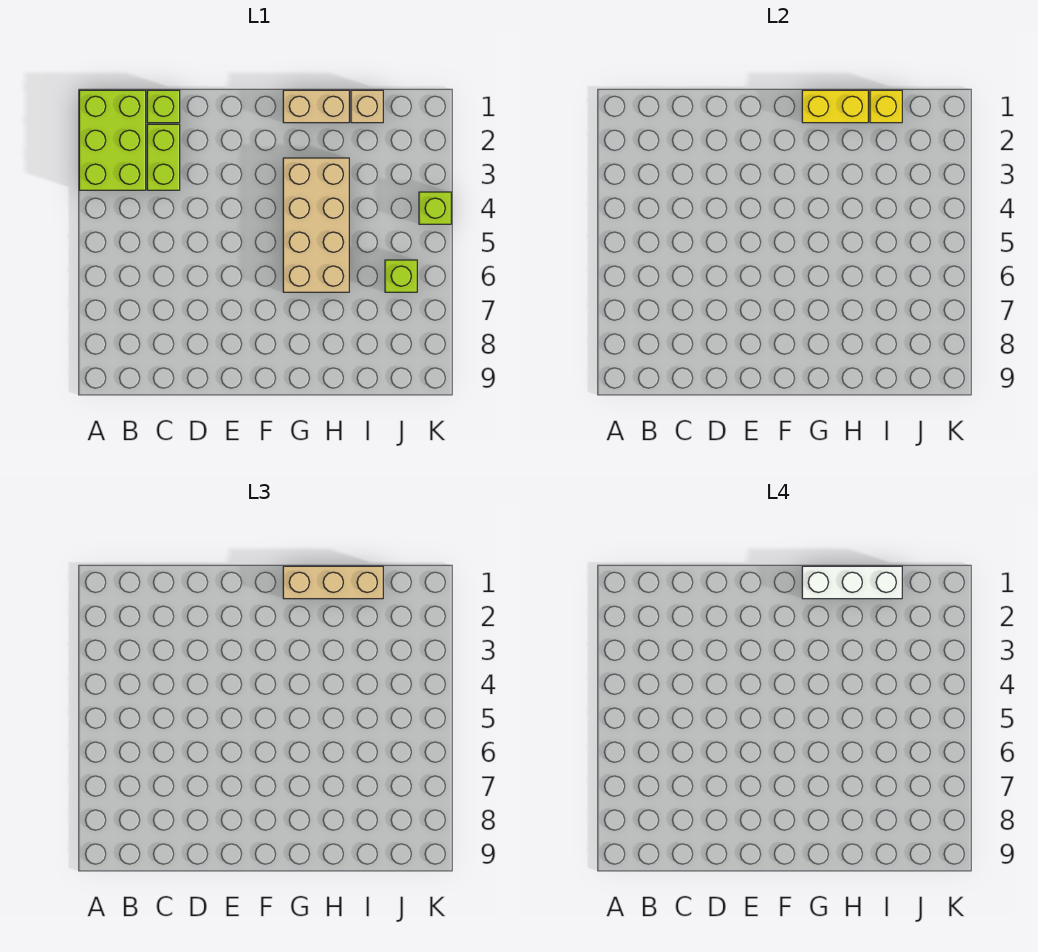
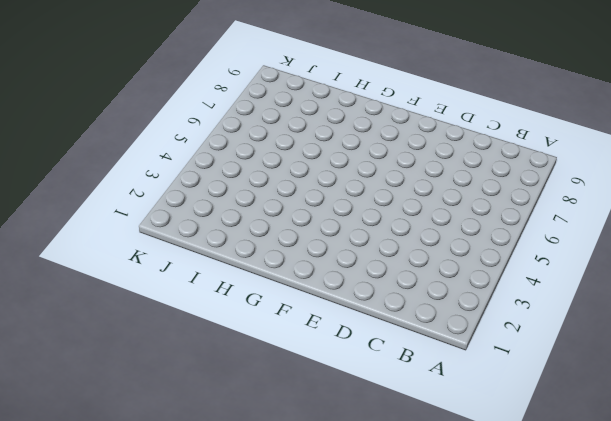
none -> lime brick A1:B3 level 1
none -> lime brick C1 level 1
none -> lime brick C2:C3 level 1

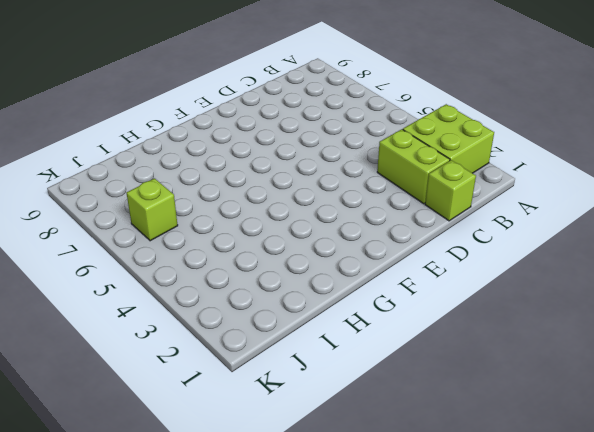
lime brick A2:B3 level 1 -> lime brick A1:B3 level 1
none -> tan brick G1:H1 level 1
none -> tan brick G3:H6 level 1
none -> tan brick I1 level 1

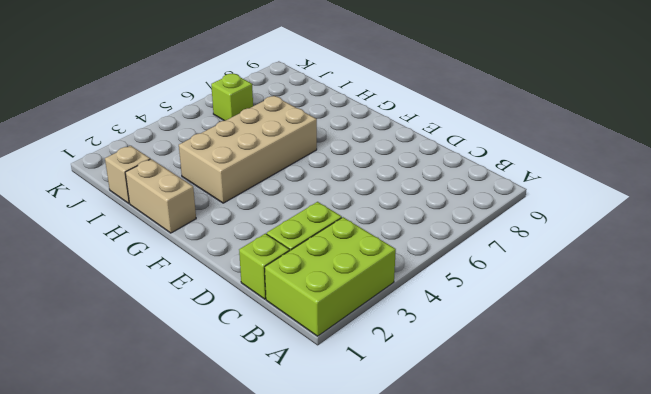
none -> lime brick K4 level 1
none -> yellow brick G1:H1 level 2
none -> yellow brick I1 level 2

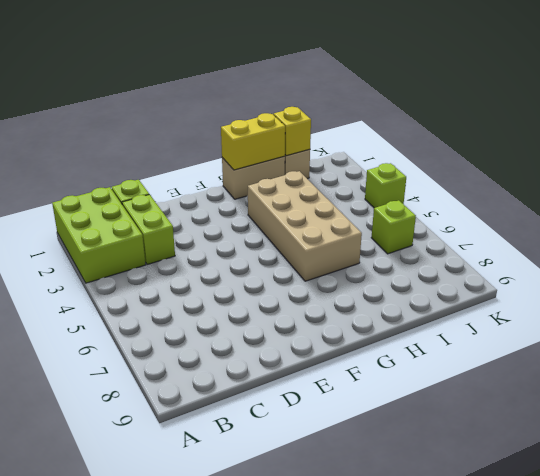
none -> tan brick G1:I1 level 3
none -> white brick G1:I1 level 4

